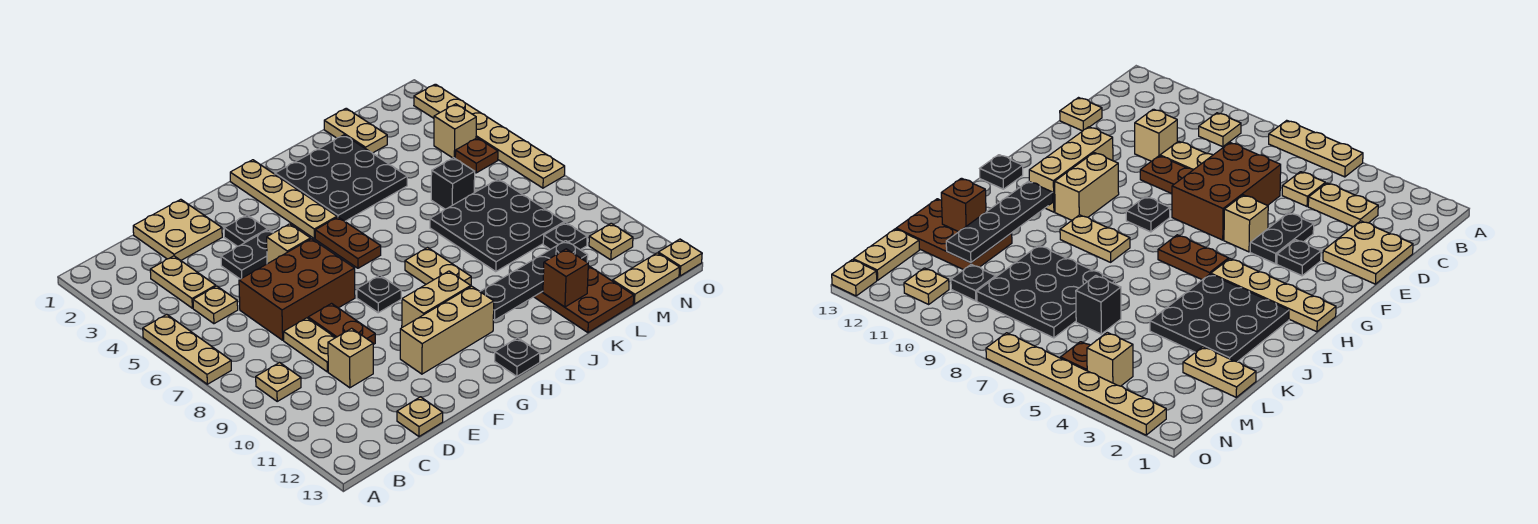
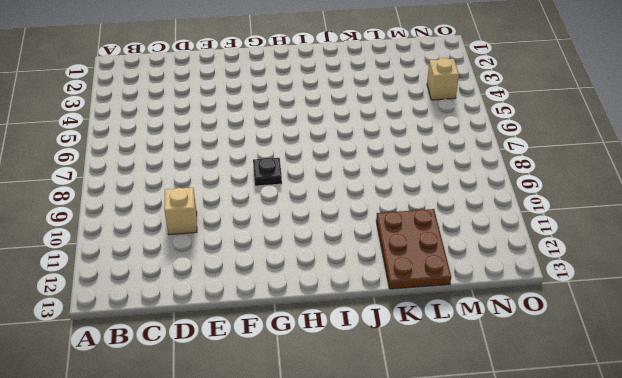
none -> tan plate A5:A7 level 1
none -> tan plate B9 level 1
none -> tan plate C3:C4 level 1
none -> tan plate C5 level 1

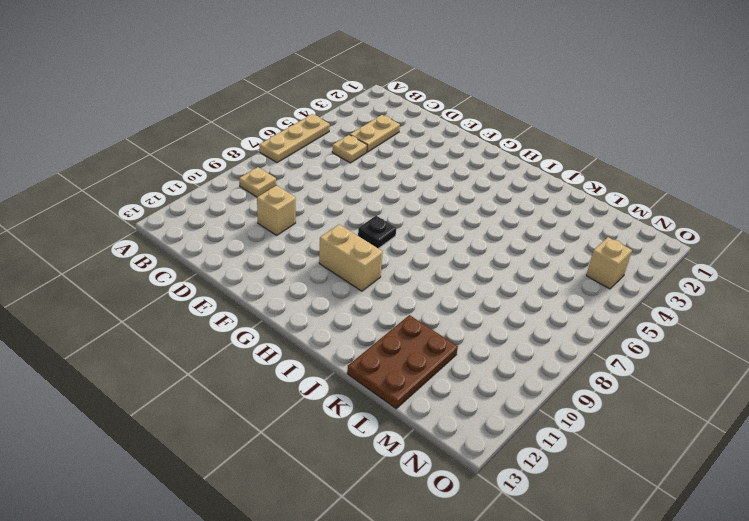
none -> tan plate D1:E2 level 1
none -> brown brick D6:F7 level 1
none -> tan plate D8:D9 level 1
none -> tan plate D13 level 1

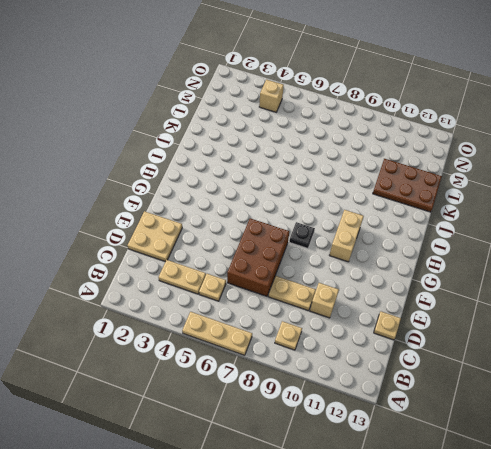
none -> black plate E4:F4 level 1
none -> brown plate E8:E9 level 1
none -> black plate F3 level 1
none -> tan brick F5 level 1

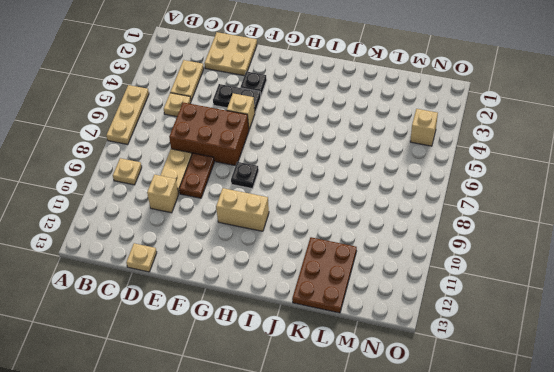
none -> tan brick F11:H11 level 1
none -> tan plate H1:H4 level 1
none -> brown plate H5:H6 level 1
none -> black plate H13 level 1

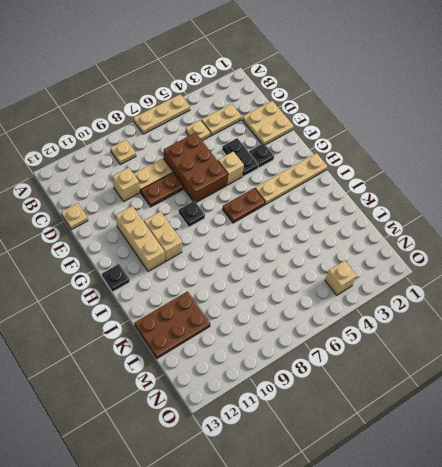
none -> black plate I2:K4 level 1
none -> tan plate I8:I9 level 1
none -> black plate K7:M9 level 1
none -> tan plate L1:L2 level 1

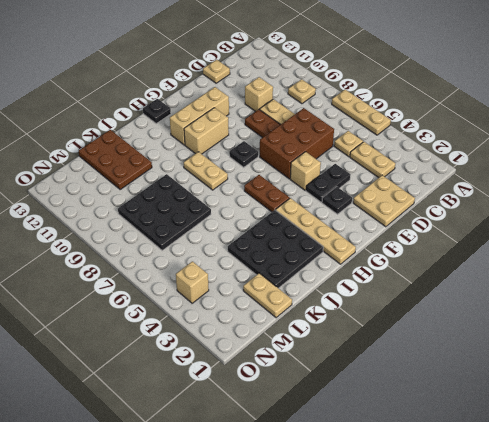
none -> black brick L6 level 1
none -> black plate M10 level 1
none -> tan plate M13:N13 level 1
none -> brown plate N5 level 1

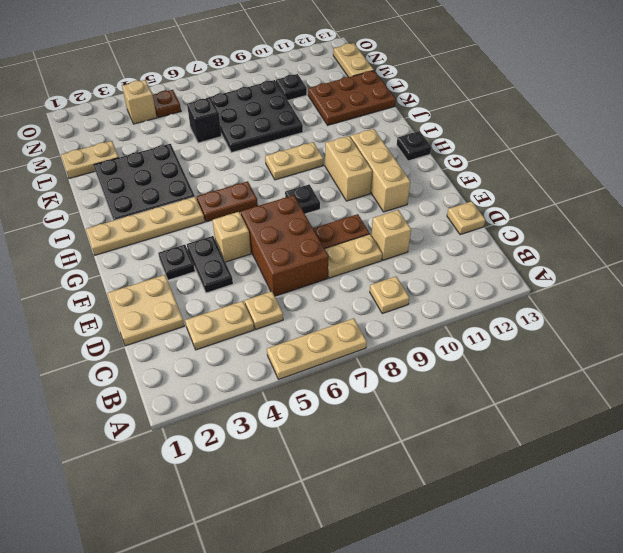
none -> tan plate N11 level 1
none -> tan plate O2:O7 level 1
none -> tan plate O13 level 1
none -> black plate I11:L11 level 2

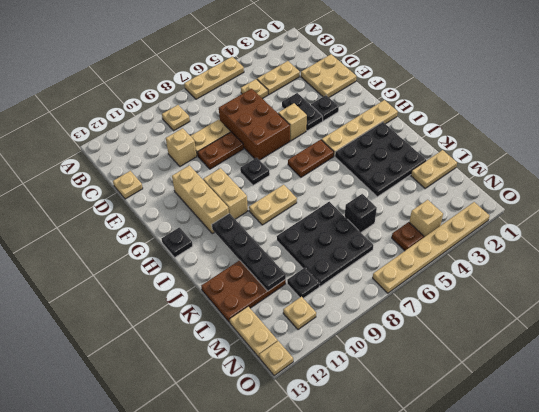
none -> brown brick K12 level 2

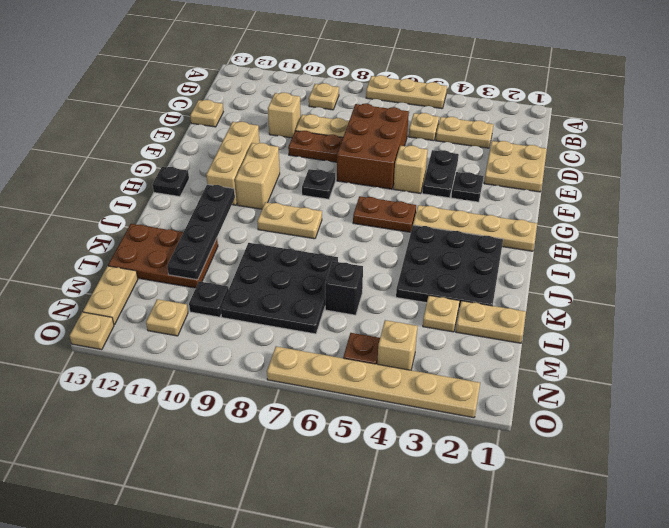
tan plate L3 level 1 -> none
none -> brown brick K12 level 2

